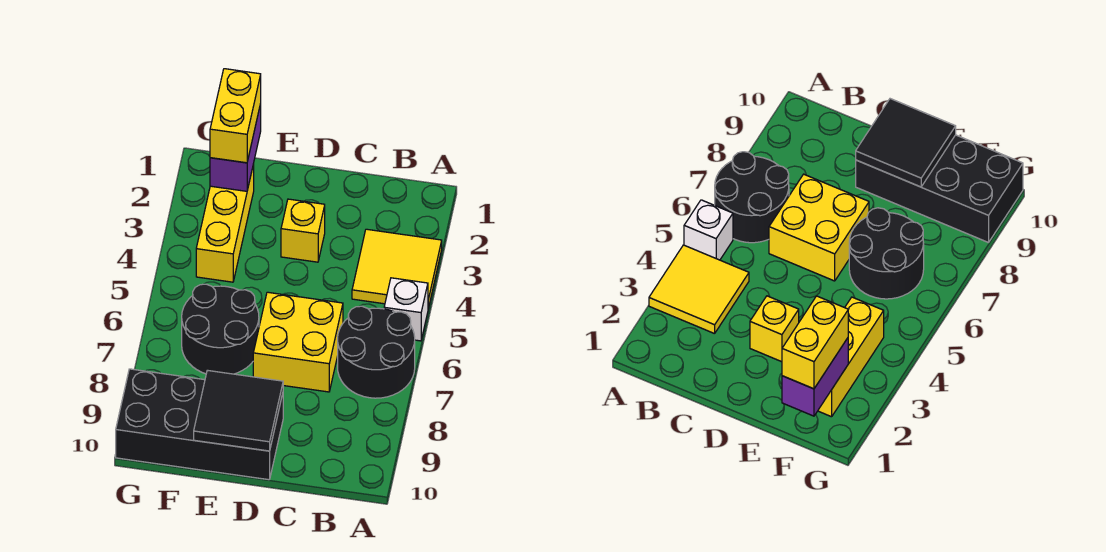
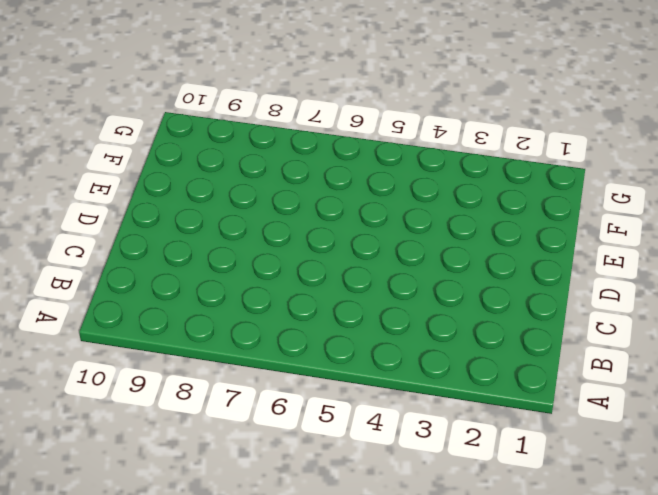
none -> yellow tile A3:B4 level 1
none -> white brick A5 level 1

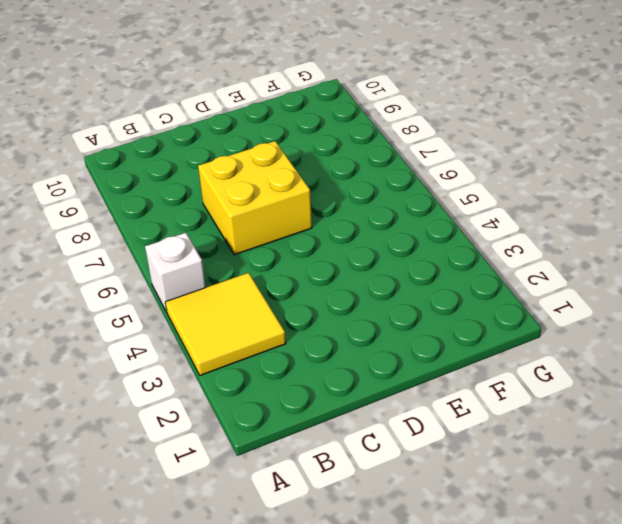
none -> black round brick A6:B7 level 1
none -> yellow brick D3 level 1

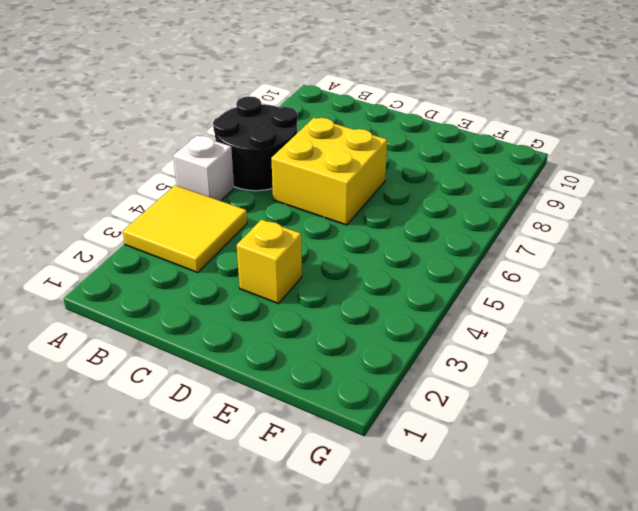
none -> black brick D9:G10 level 1
none -> black round brick E6:F7 level 1

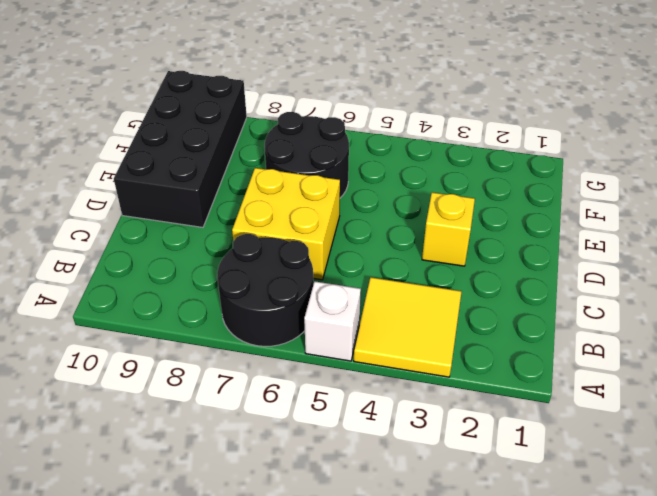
none -> yellow brick F2:F4 level 1
none -> black tile D9:E10 level 2

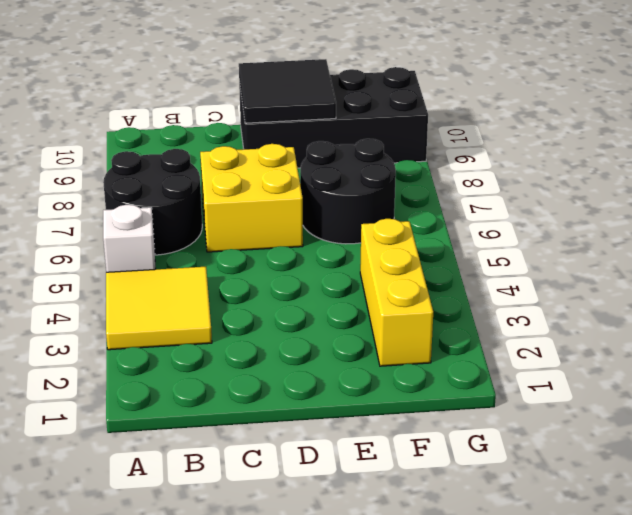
none -> yellow brick D3 level 1
none -> purple brick F1:F2 level 2

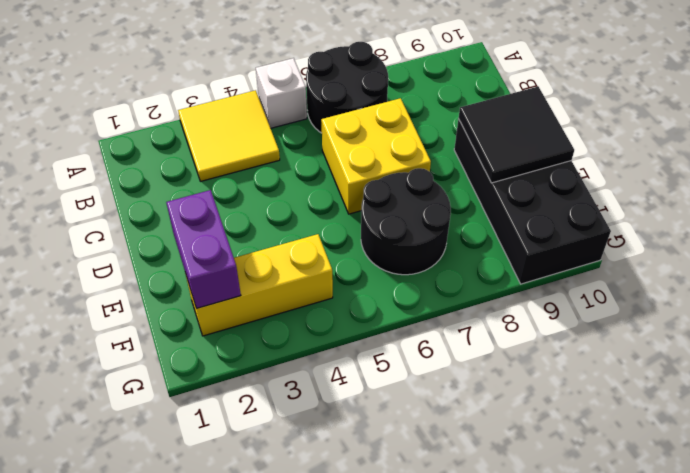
purple brick E2:F2 level 2 -> purple brick F1:F2 level 2
none -> yellow brick D3 level 1
none -> yellow brick F1:F2 level 3

